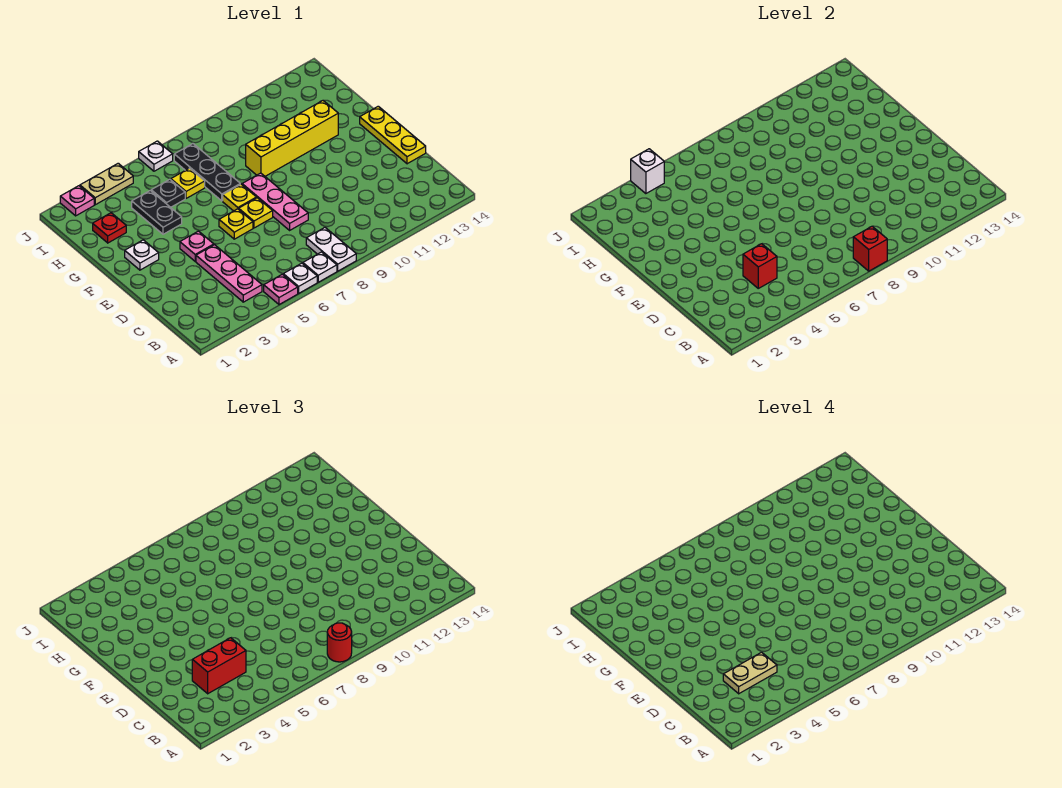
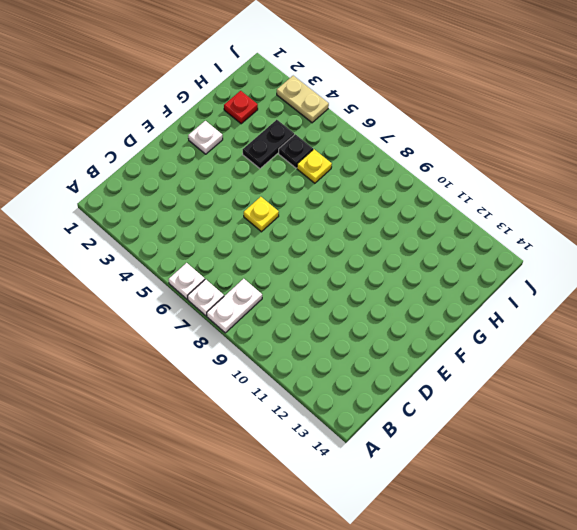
none -> pink plate A5 level 1
none -> pink plate B4:D4 level 1
none -> pink plate D8:F8 level 1

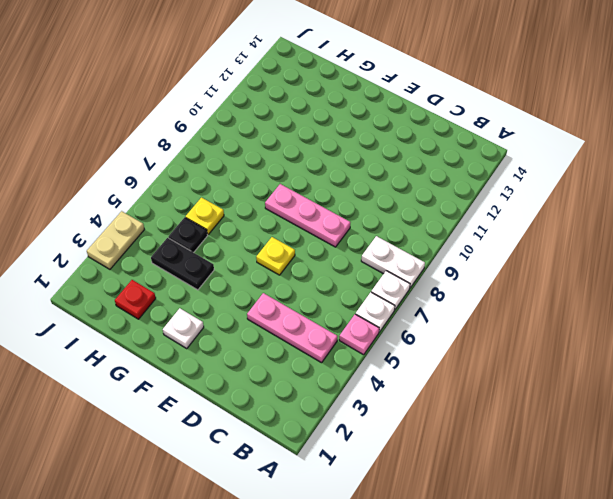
none -> yellow plate D14:F14 level 1
none -> pink plate E4 level 1
none -> yellow plate E7 level 1

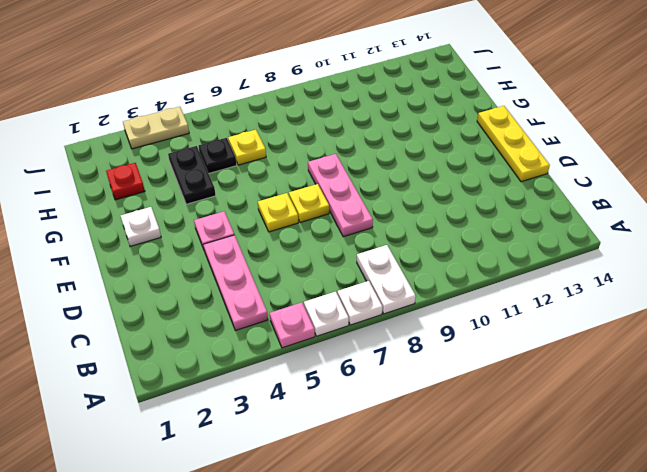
none -> yellow plate F7 level 1
none -> black plate G7:I7 level 1
none -> yellow brick G9:G12 level 1

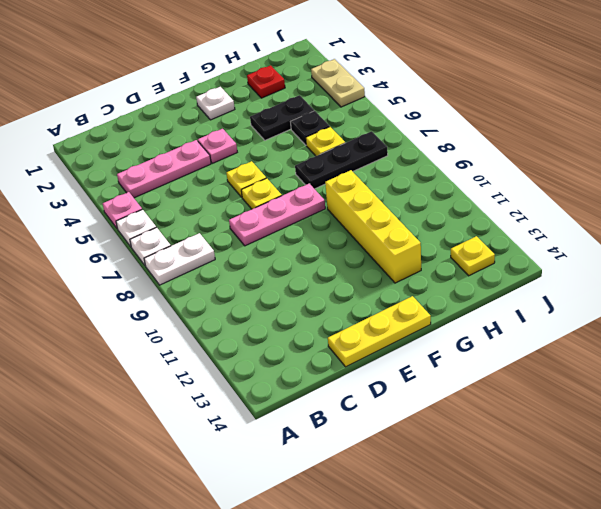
yellow plate I13 level 1 -> yellow plate F7 level 1
none -> pink plate J2 level 1
none -> white plate J6 level 1
none -> red brick A8 level 2

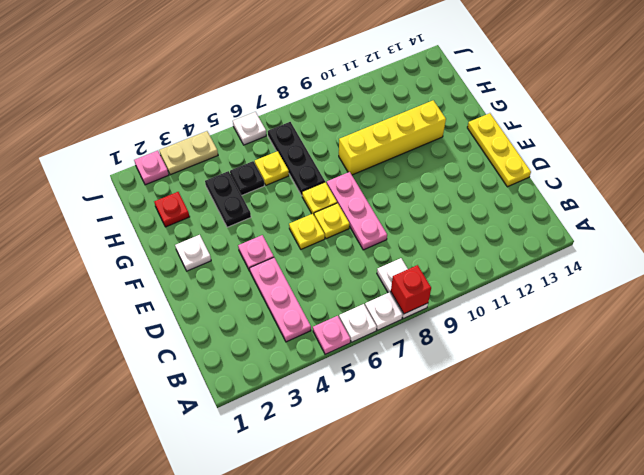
none -> red brick C4 level 2
none -> white brick J4 level 2
none -> red round brick A8 level 3

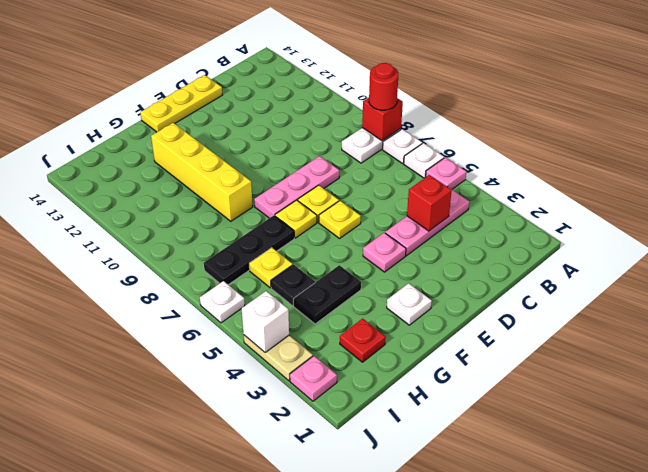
none -> red brick C3:C4 level 3
none -> tan plate C3:C4 level 4

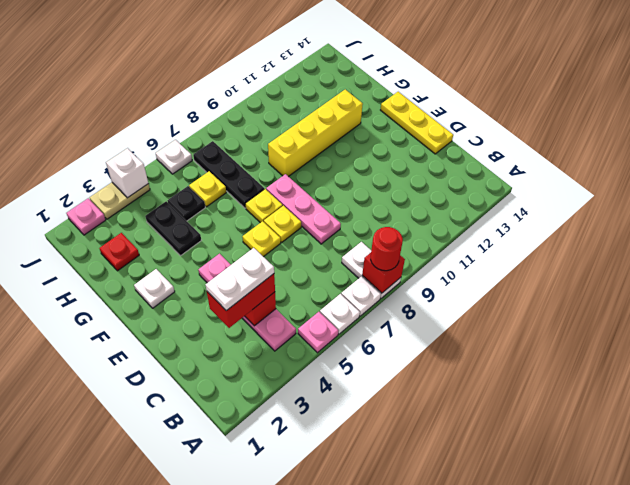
white plate C3:C4 level 4 -> tan plate C3:C4 level 4

